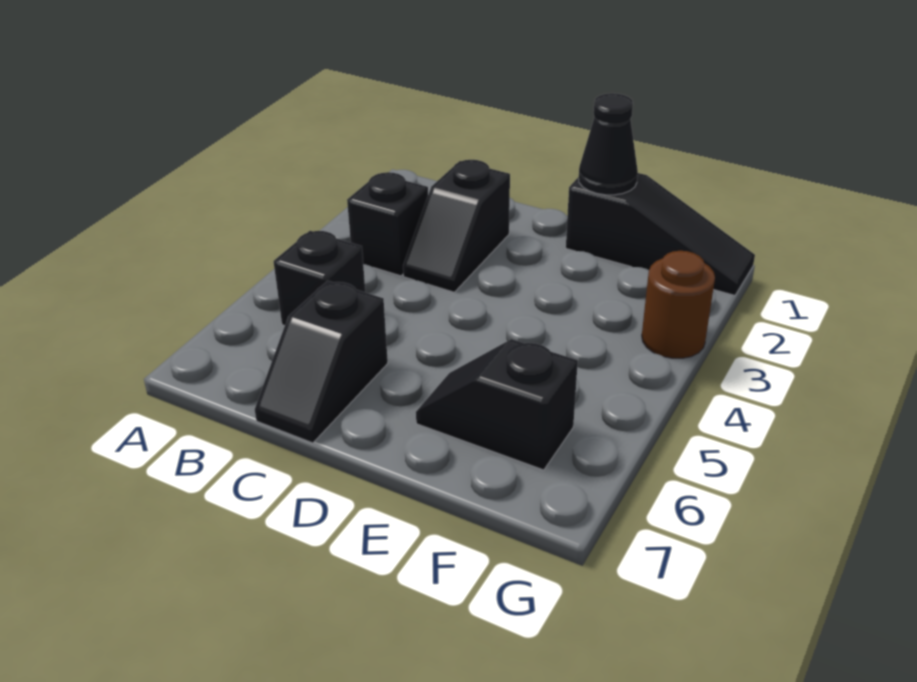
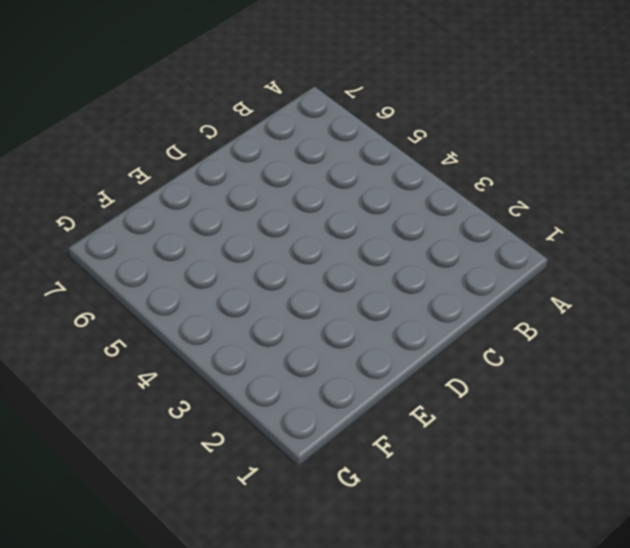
none -> black brick B3 level 1
none -> black brick B5 level 1

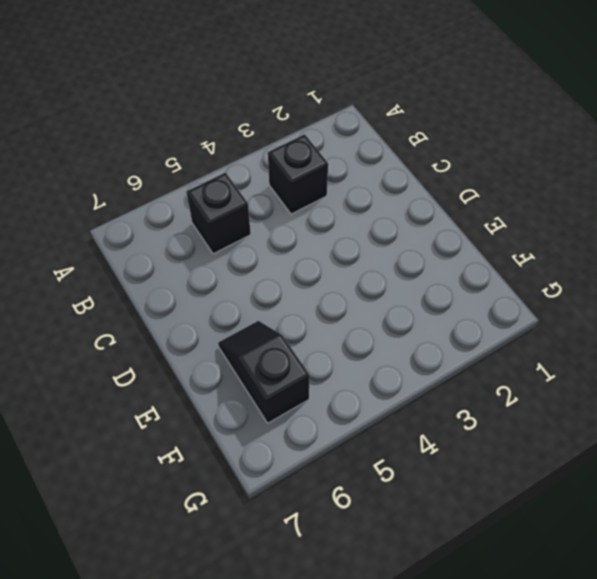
none -> black slope C2:C3 level 1 top 2
none -> black slope C6:C7 level 1 top 6

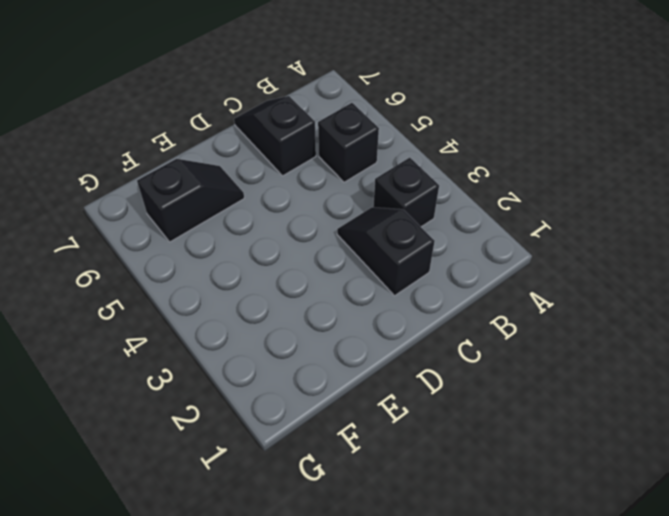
none -> black slope E1:G1 level 1 top E
none -> brown round brick G3 level 1

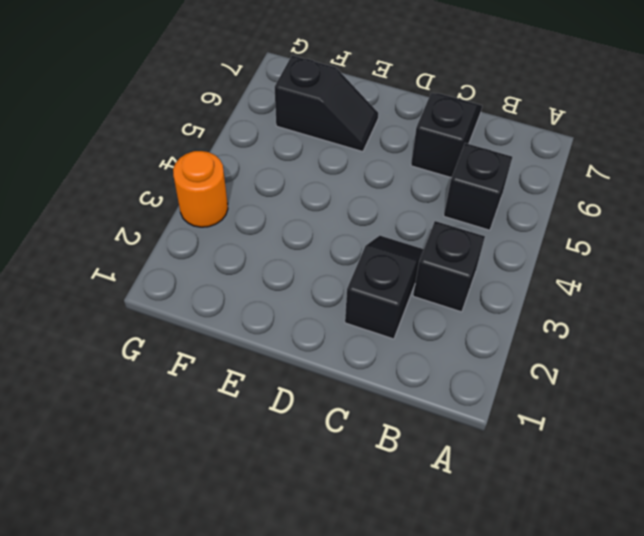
orange round brick G3 level 1 -> brown round brick G3 level 1
none -> black slope E1:G1 level 1 top E
none -> black cone E1 level 2

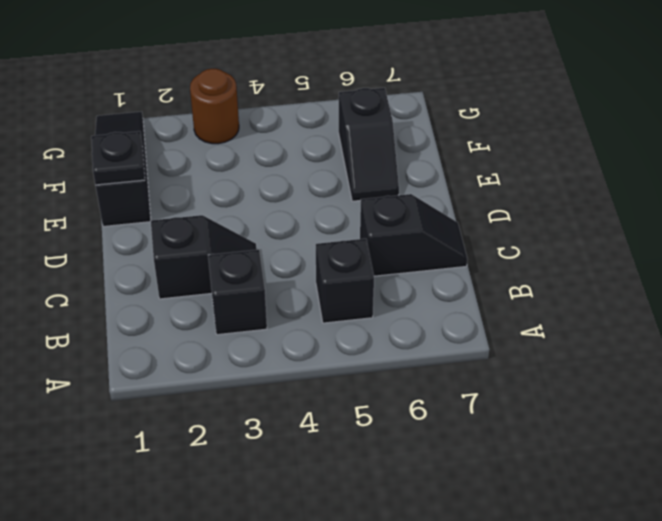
black plate E1 level 2 -> black cone E1 level 2

